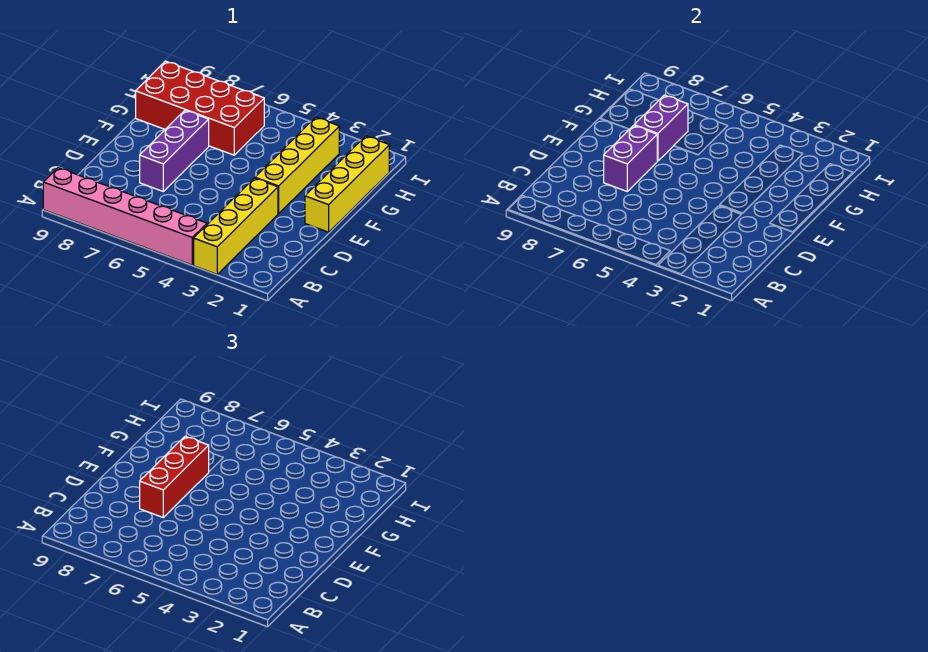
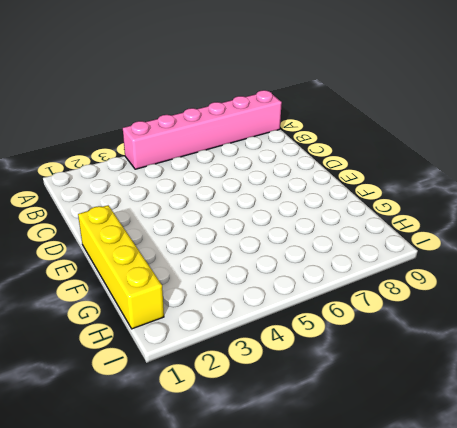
none -> yellow brick A3:D3 level 1
none -> purple brick D7:F7 level 1

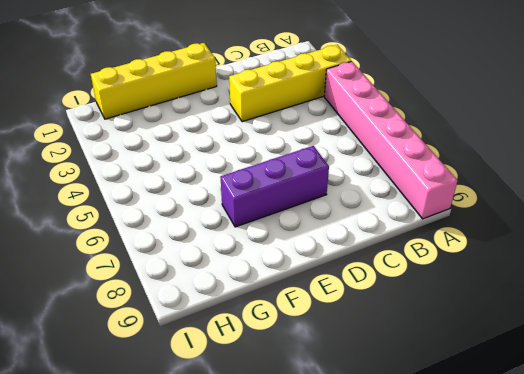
none -> yellow brick E3:H3 level 1
none -> red brick G6:H9 level 1

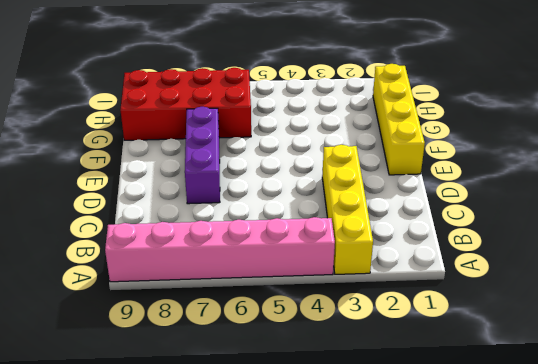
none -> yellow brick E3:H3 level 1
none -> purple brick D7:E7 level 2

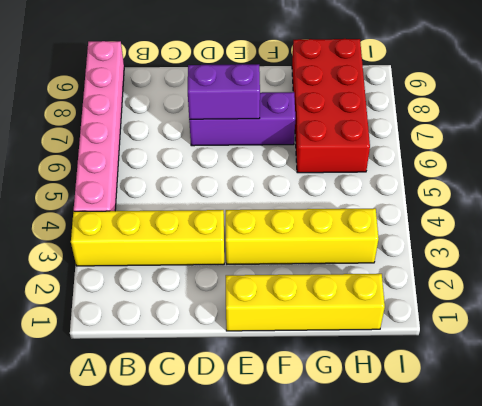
none -> purple brick F7:G7 level 2
none -> red brick D7:F7 level 3

